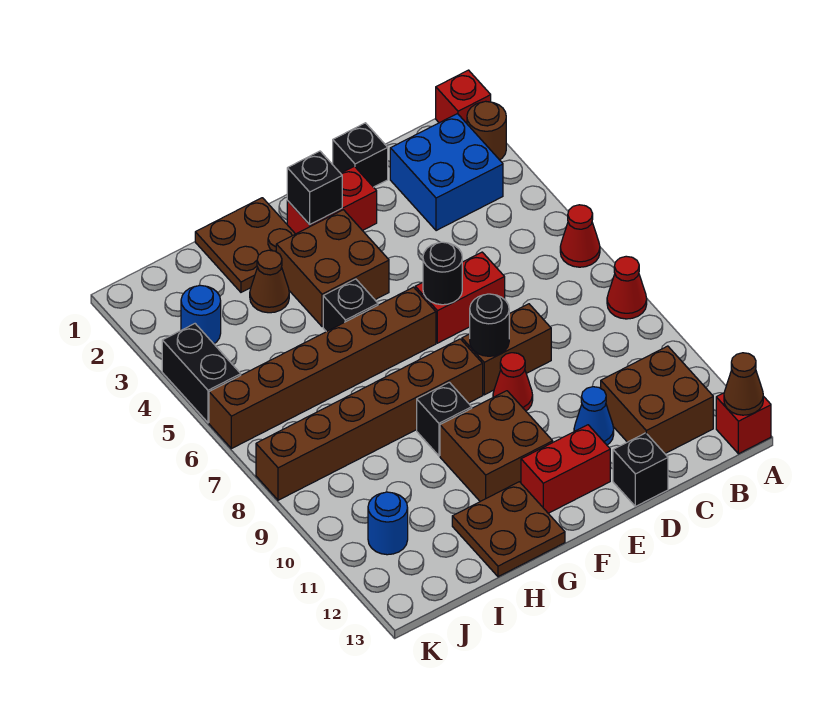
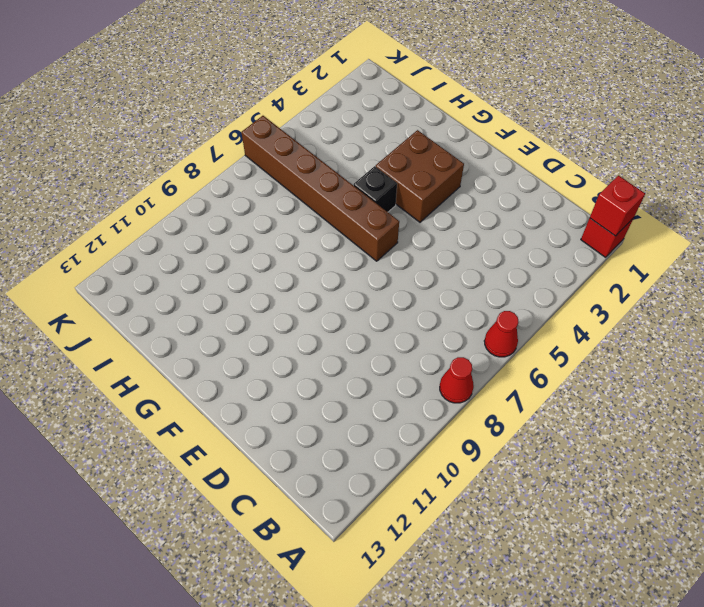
red brick A1 level 2 -> red brick A13 level 1
none -> brown round brick A2 level 1
none -> blue brick B2:C3 level 1
none -> brown brick B11:C12 level 1
none -> black brick D1 level 1

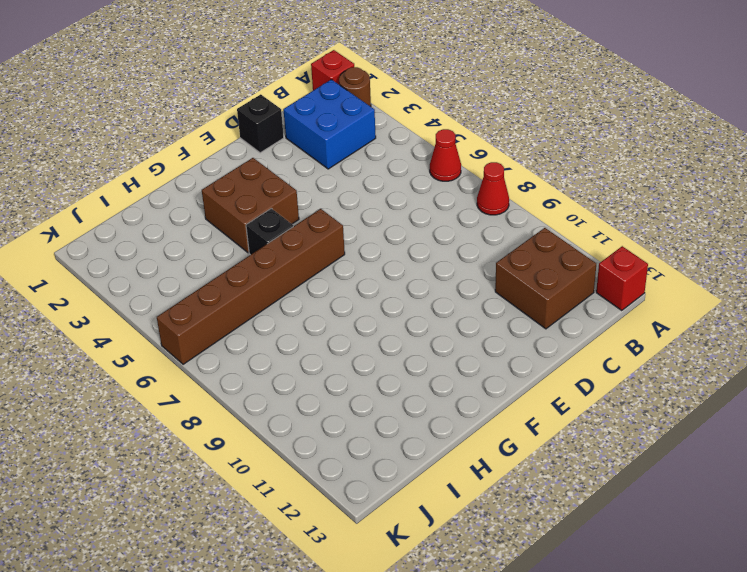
none -> red brick D6:E6 level 1
none -> brown brick D8:E8 level 1
none -> blue cone D11 level 1
none -> black brick D13 level 1

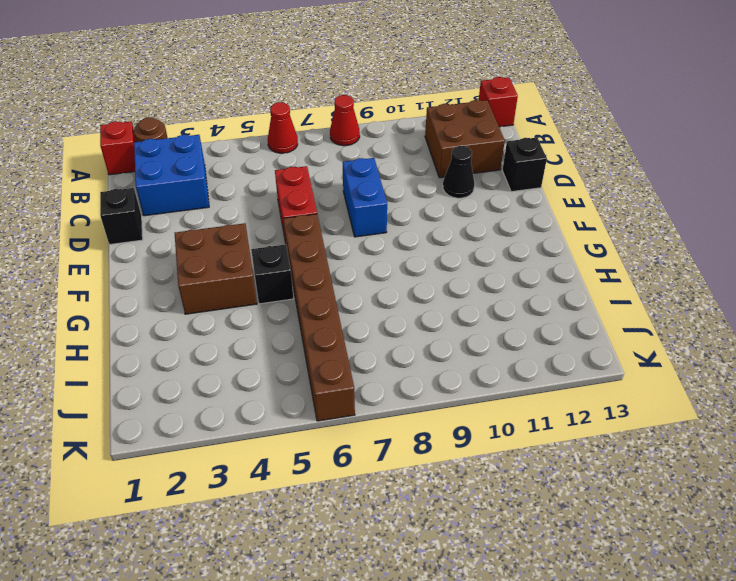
blue brick D8:E8 level 1 -> brown brick D8:E8 level 1
black cone D11 level 1 -> blue cone D11 level 1
none -> red brick E2:F2 level 1
none -> red cone E9 level 1
none -> red brick E12:F12 level 1
none -> brown brick F8:K8 level 1

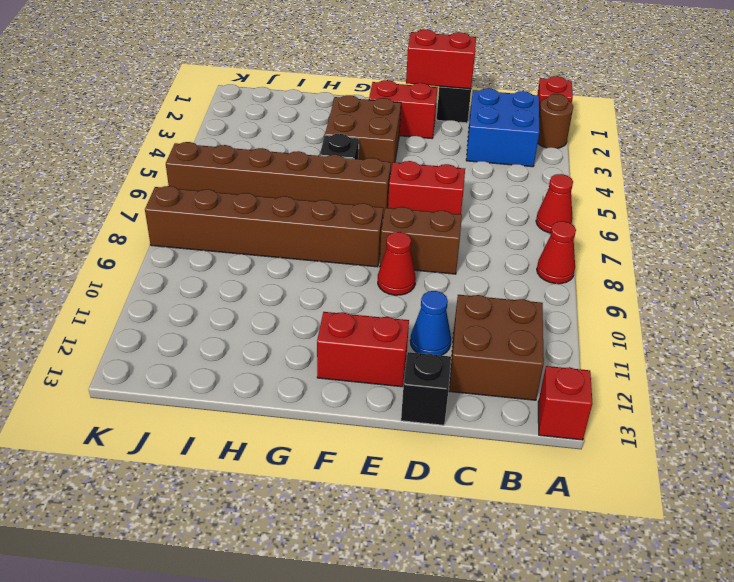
red brick D1:E1 level 2 -> none
none -> brown brick F10:G11 level 1
none -> brown plate G1:H2 level 1
none -> black brick G9 level 1
none -> brown plate G12:H13 level 1

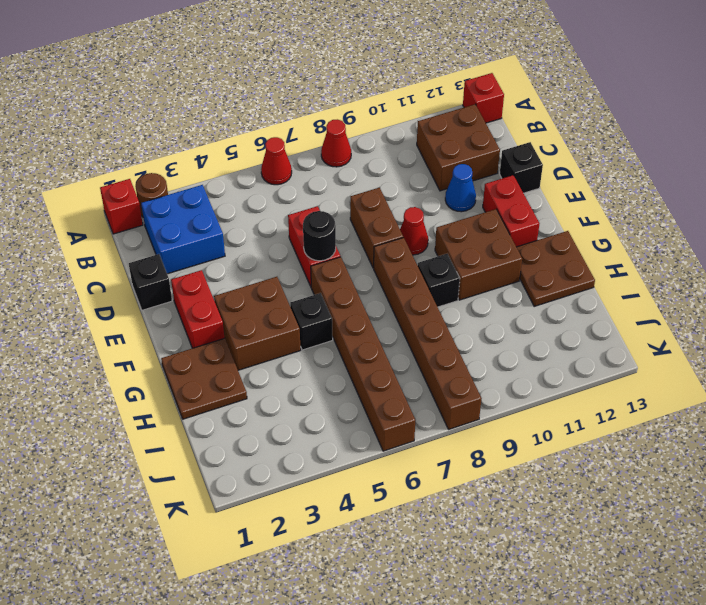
none -> brown cone H3 level 1
none -> blue round brick J3 level 1
none -> blue round brick J11 level 1
none -> black brick K4:K5 level 1

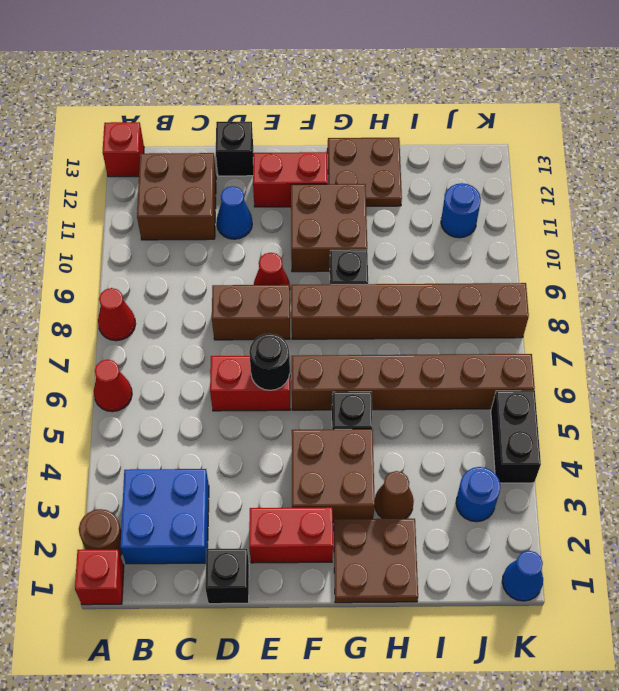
blue cone K1 level 1 -> none
none -> brown cone A13 level 2
none -> black round brick E8 level 2
none -> black brick F2 level 2

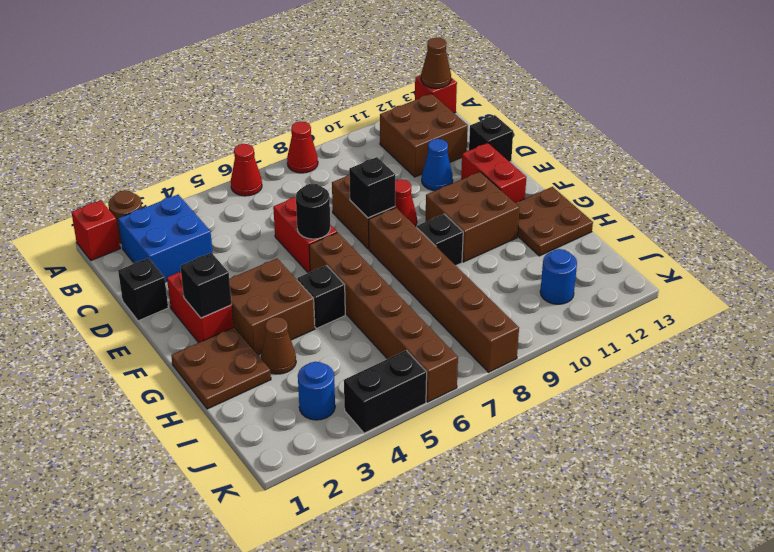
black brick E8 level 2 -> black round brick E8 level 2

